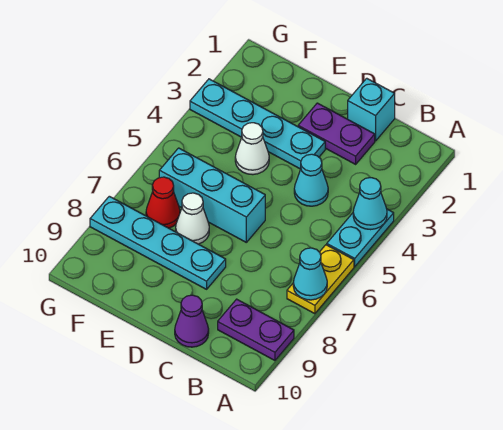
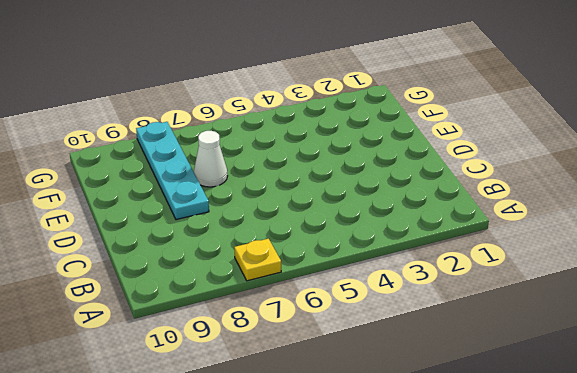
yellow plate A7 level 1 -> yellow plate A6:A7 level 1
none -> cyan plate A4:A5 level 1
none -> purple plate A9:B9 level 1
none -> cyan brick C1 level 1

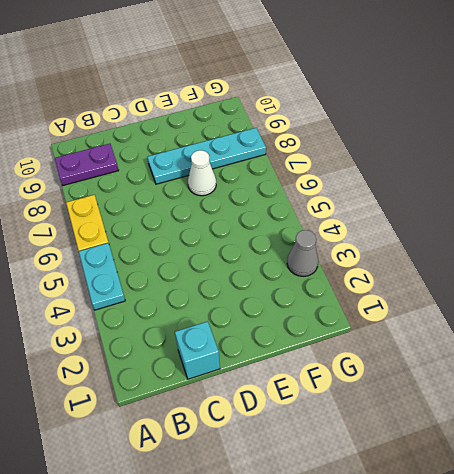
grey cone G3 level 1 -> cyan plate D3:G3 level 1
none -> purple plate C2:D2 level 1
none -> cyan cone C4 level 1
none -> purple cone C10 level 1

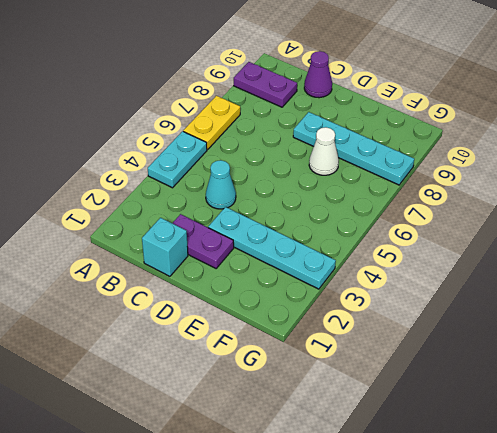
none -> cyan brick D6:F6 level 1
none -> white cone E4 level 1
none -> red cone F7 level 1

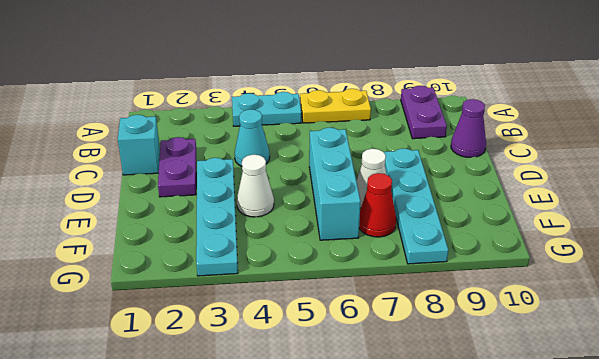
none -> cyan cone A4 level 2
none -> cyan cone A7 level 2

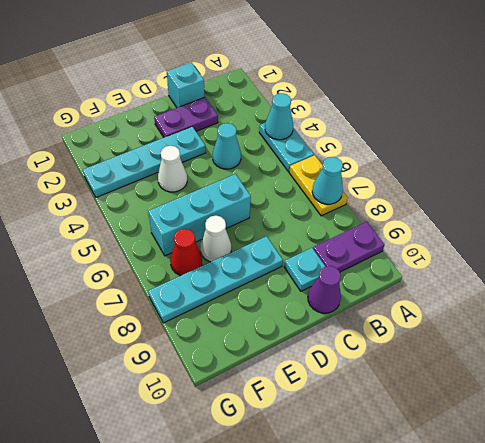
cyan plate C9 level 1 -> none

